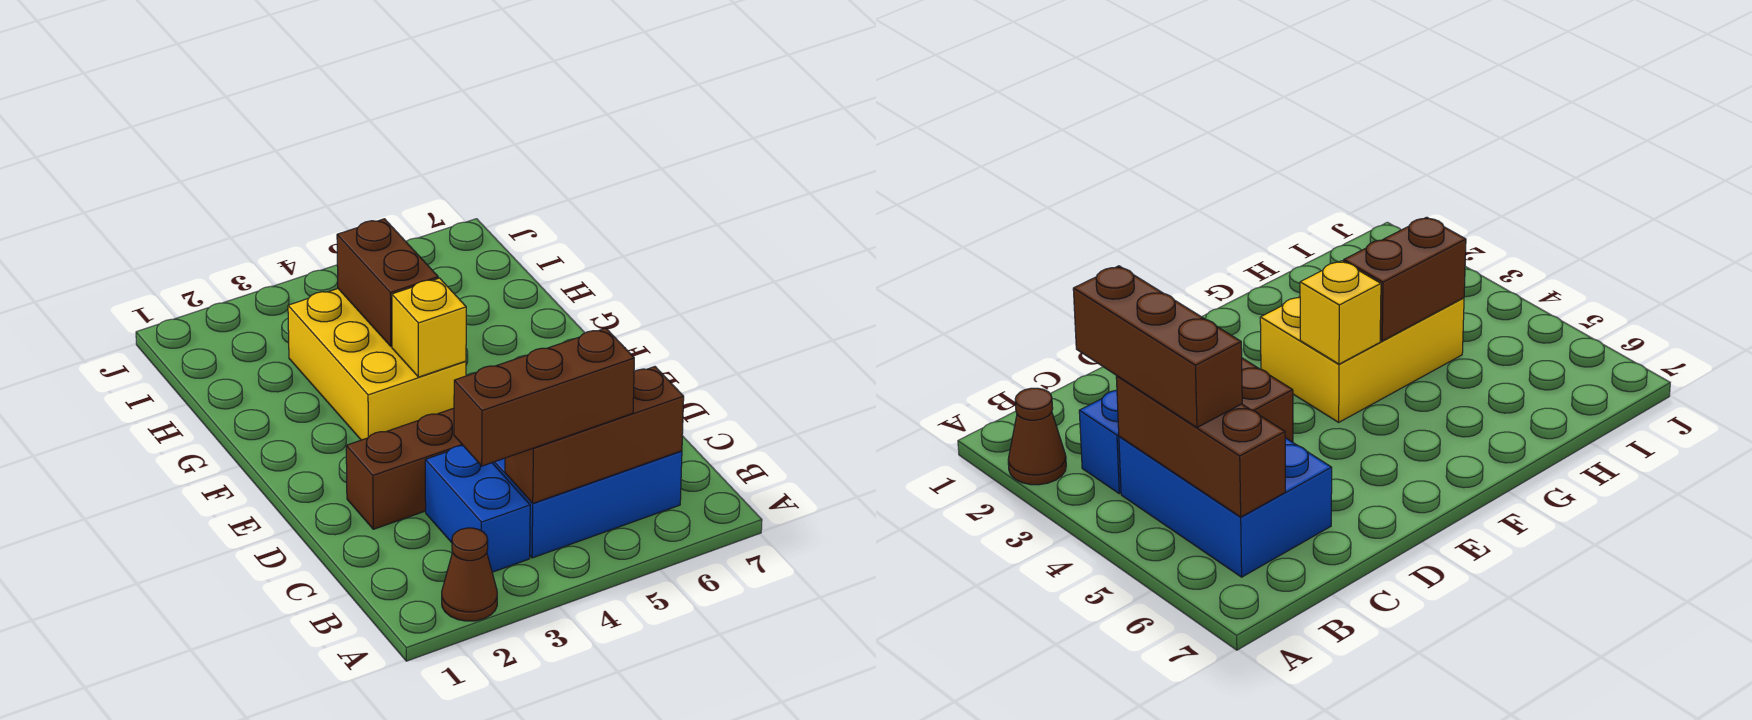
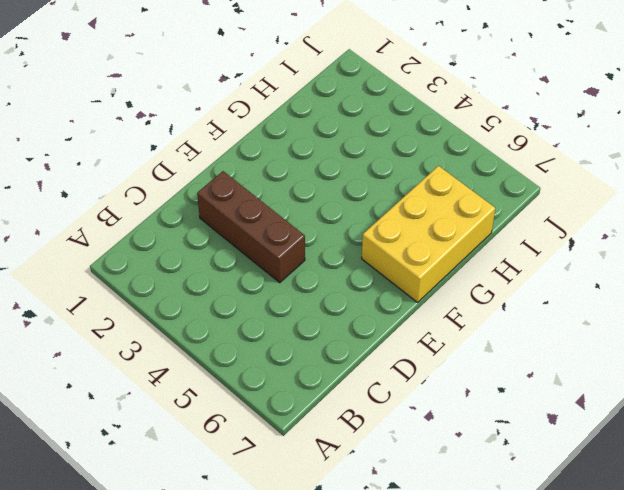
yellow brick F6:H7 level 1 -> yellow brick F3:H4 level 1
none -> brown cone A2 level 1
none -> blue brick B3:C3 level 1

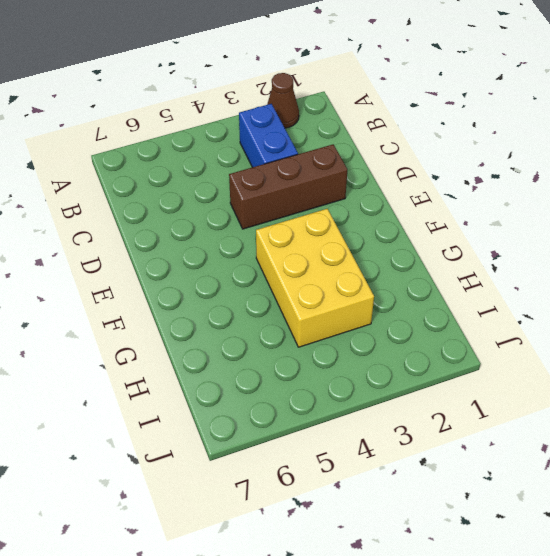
none -> blue brick B4:C6 level 1
none -> brown brick B4:B6 level 2

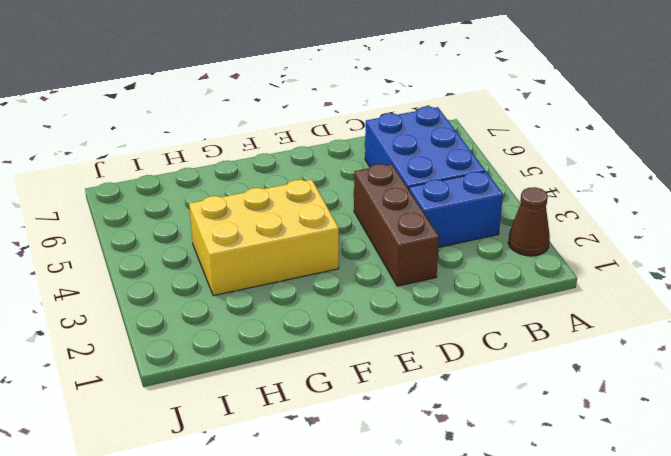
none -> brown brick B4:B6 level 2
none -> yellow brick F4 level 2

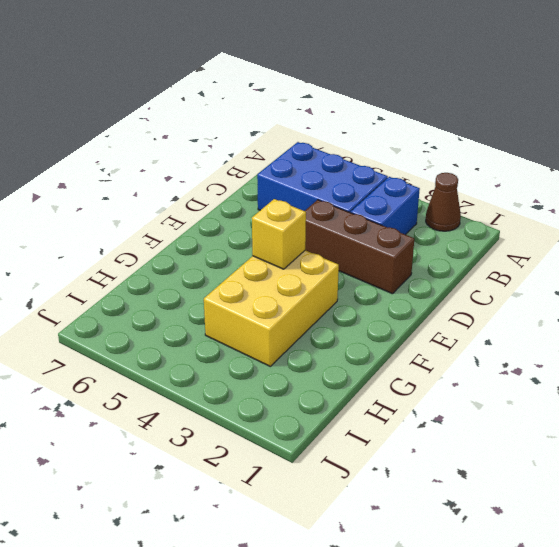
none -> brown brick B4:B6 level 2
none -> brown brick G4:H4 level 2

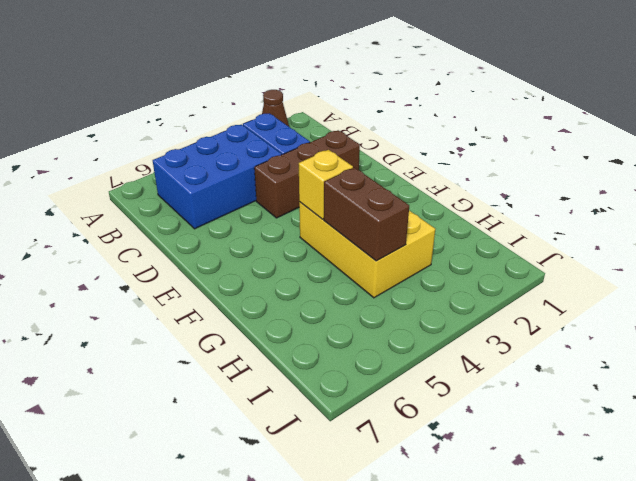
none -> brown brick B4:B6 level 2
none -> brown brick B3:B5 level 3

